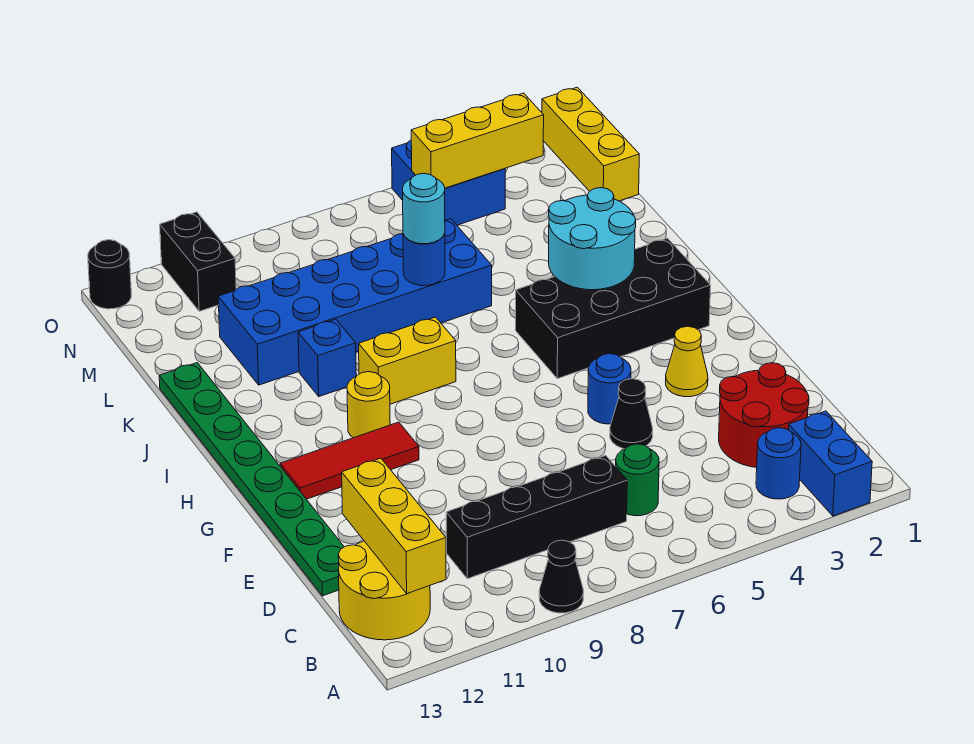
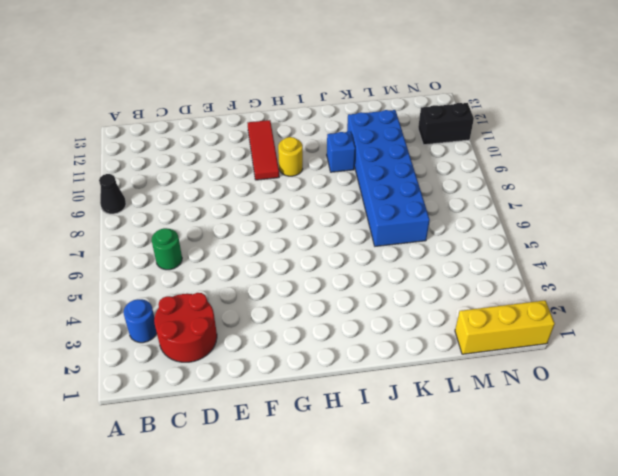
none -> blue brick A2:B2 level 1
none -> yellow round brick B12:C13 level 1
none -> black brick C7:C10 level 1

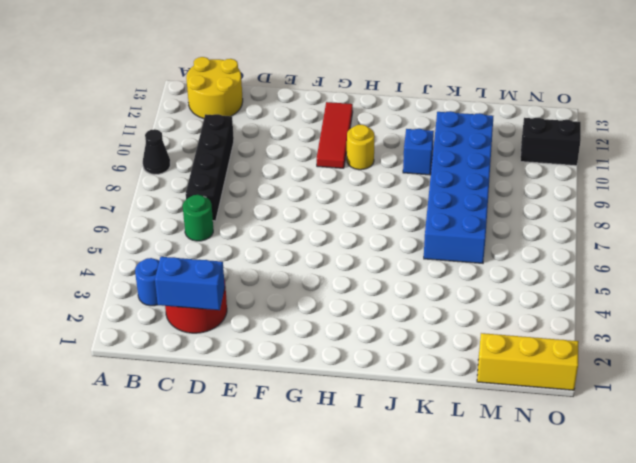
blue brick C2:D2 level 2 -> blue brick A2:B2 level 1
none -> green plate D13:K13 level 1
none -> black cone E5 level 1
none -> yellow cone F3 level 1

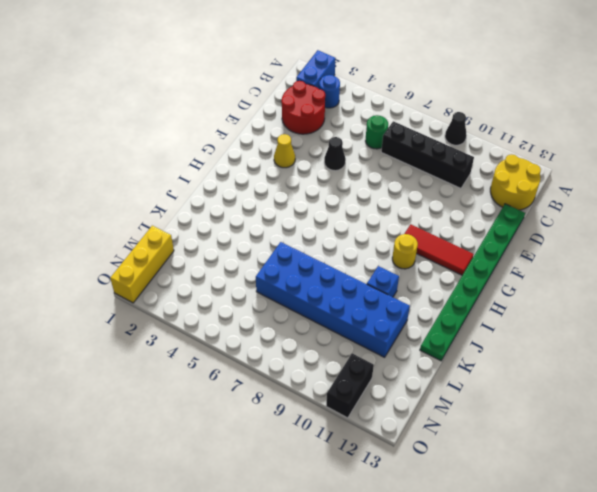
none -> blue round brick F5 level 1
none -> black brick H2:I5 level 1
none -> yellow brick I8:I9 level 1

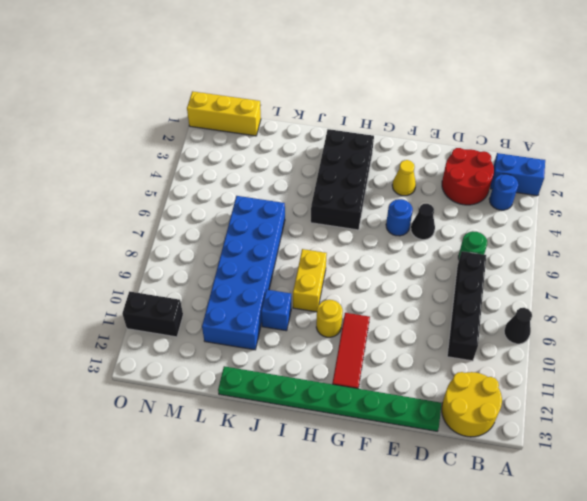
none -> blue brick N4:O5 level 1
none -> black round brick O13 level 1
none -> yellow brick B12:D12 level 2

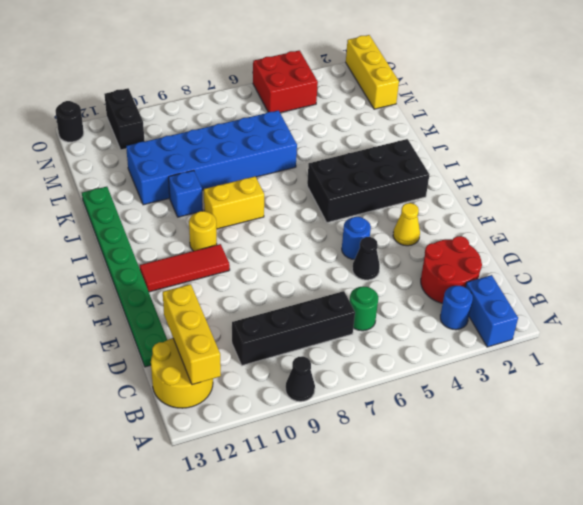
red brick N4:O5 level 1 -> blue brick N4:O5 level 1
none -> cyan round brick I3:J4 level 2
none -> blue round brick K7 level 2
none -> yellow brick N3:N5 level 2

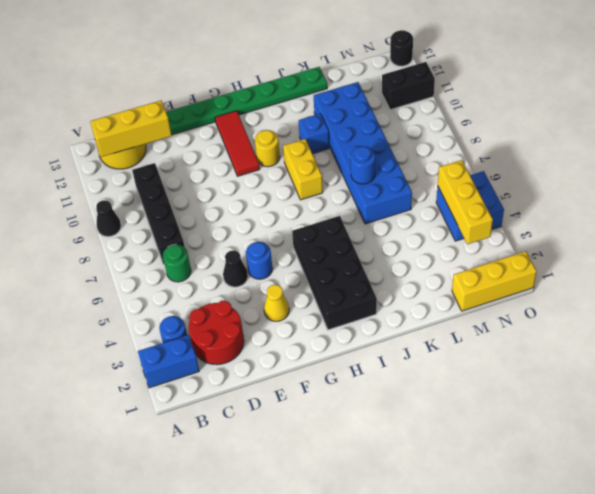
none -> cyan round brick I3:J4 level 2
none -> cyan round brick K7 level 3

